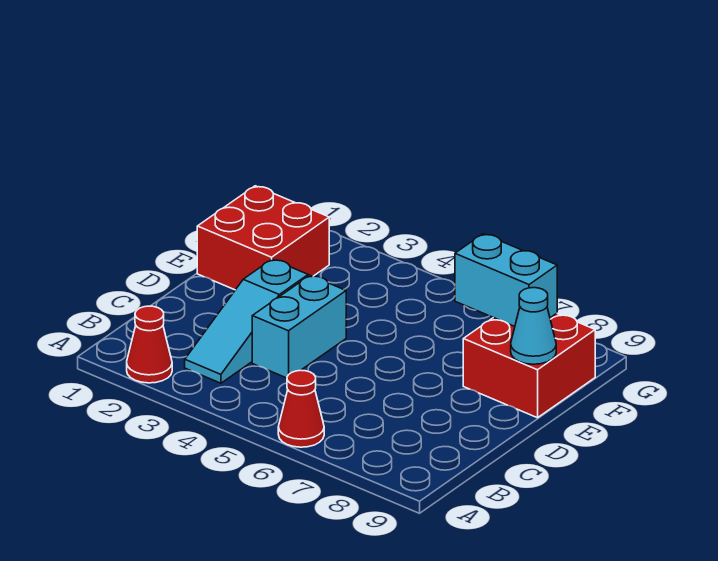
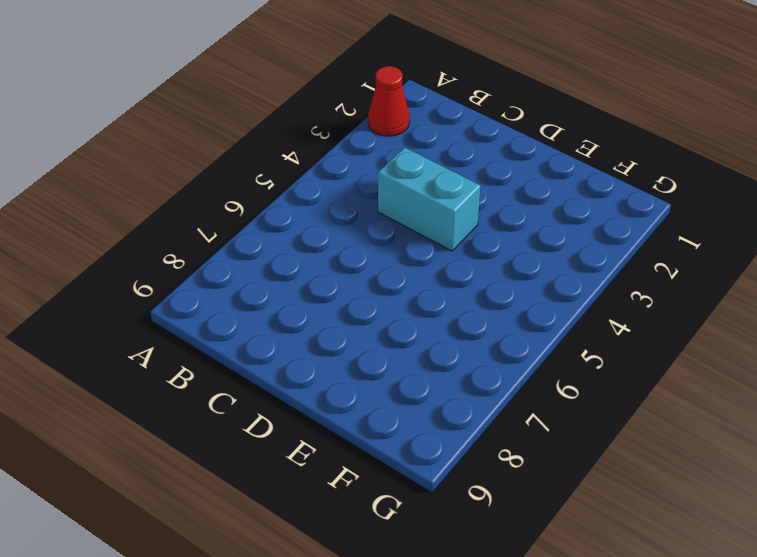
none -> red cone A6 level 1
none -> cyan slope B3:D3 level 1 top D

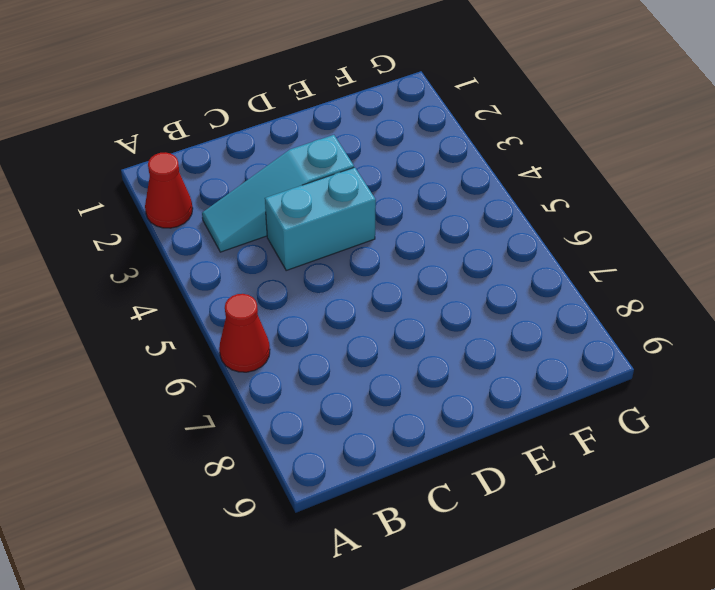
none -> red brick E1:F2 level 1
none -> red brick E8:F9 level 1

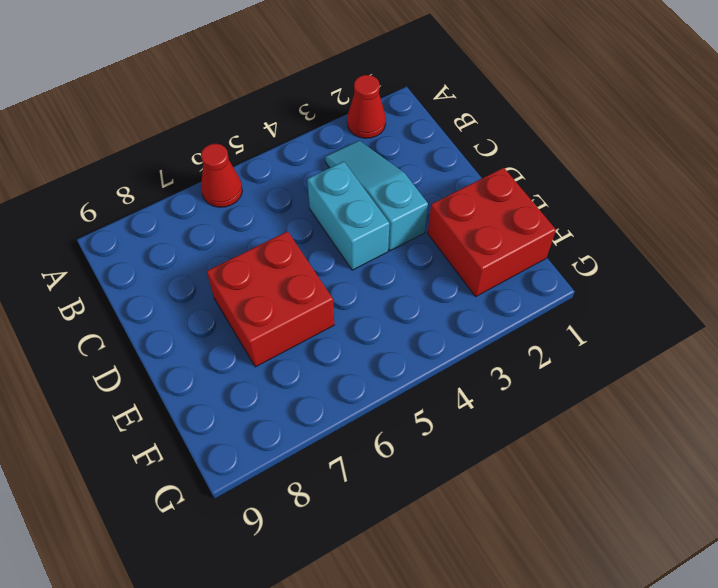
red brick D6:E7 level 1 -> red brick E8:F9 level 1
none -> cyan cone E9 level 2
none -> cyan brick F7:F8 level 2

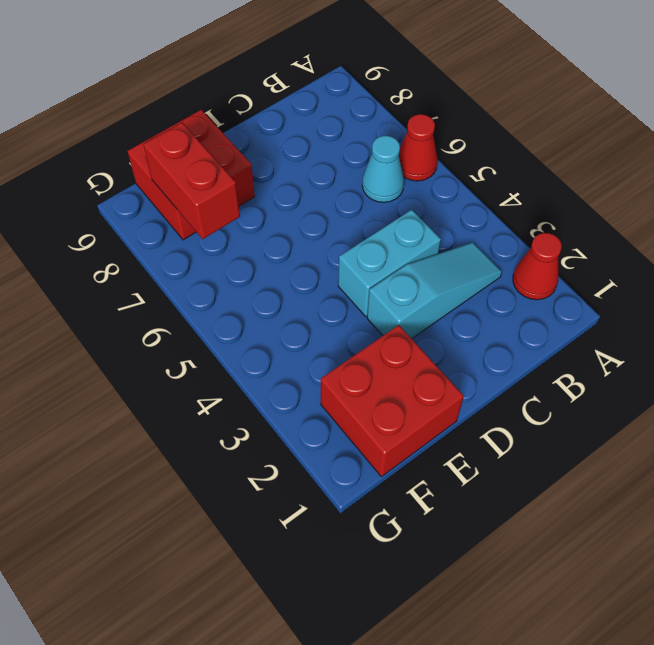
cyan cone B6 level 1 -> cyan cone E9 level 2
red brick F7:F8 level 2 -> cyan brick F7:F8 level 2

